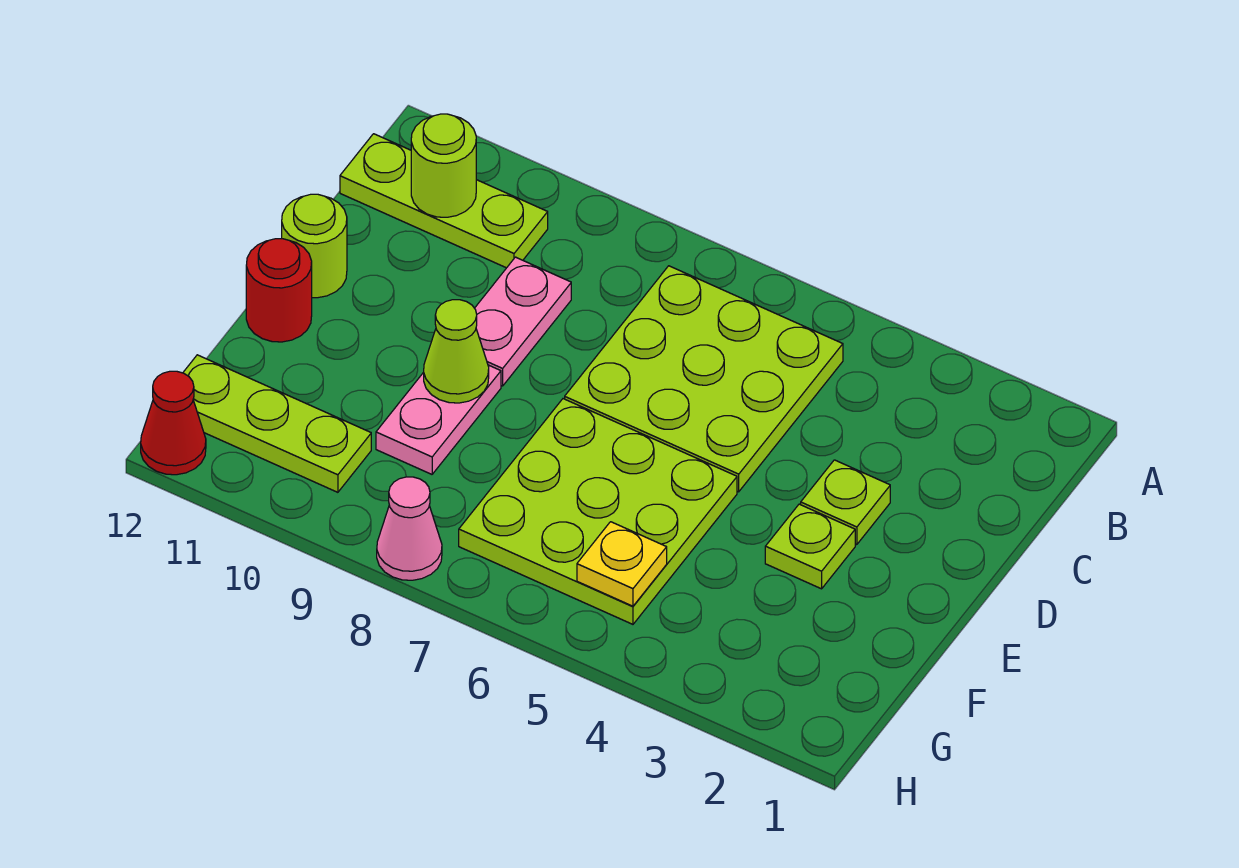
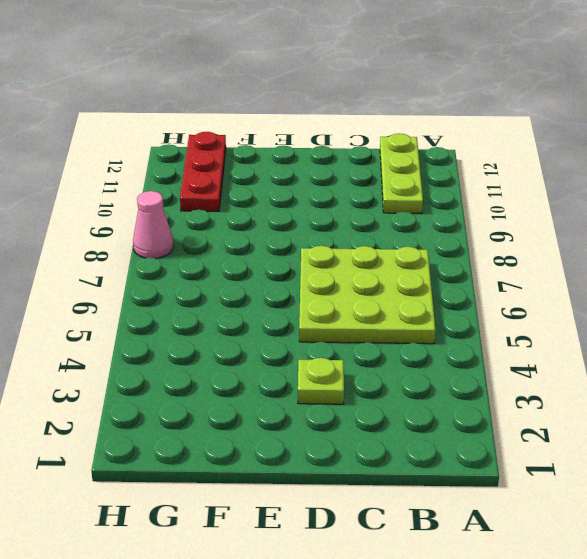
red plate G10:G12 level 1 -> lime plate G10:G12 level 1
none -> pink plate C9:D9 level 1
none -> lime round brick D12 level 1
none -> lime plate E3 level 1

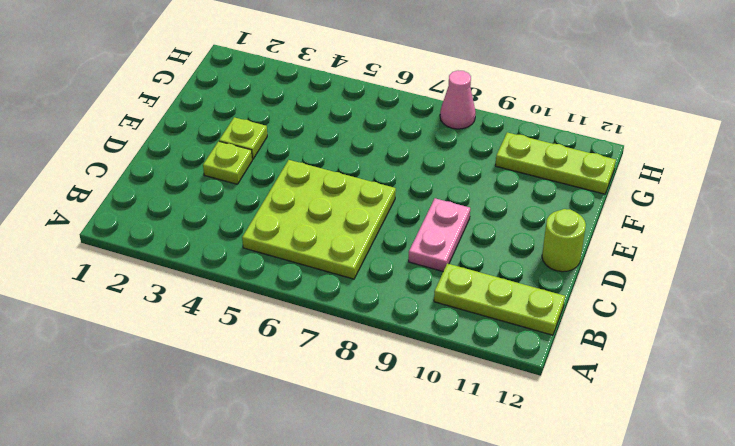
none -> lime plate E5:G7 level 1
none -> pink plate E9:F9 level 1
none -> red round brick E12 level 1

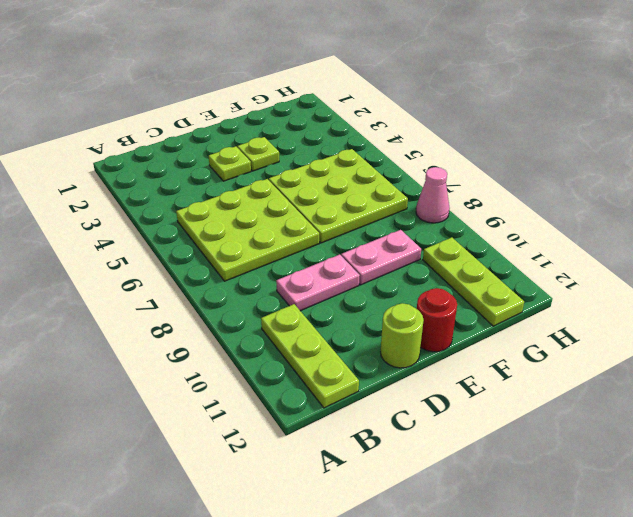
none -> red cone H12 level 1
none -> lime round brick B11 level 2
none -> lime cone E9 level 2

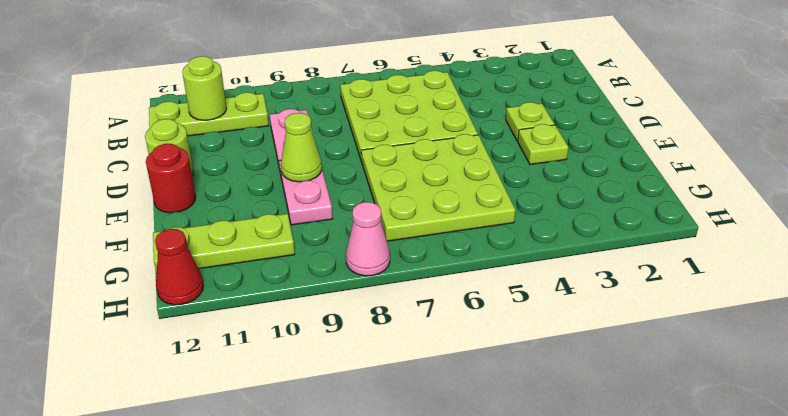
none -> yellow plate G5 level 2

